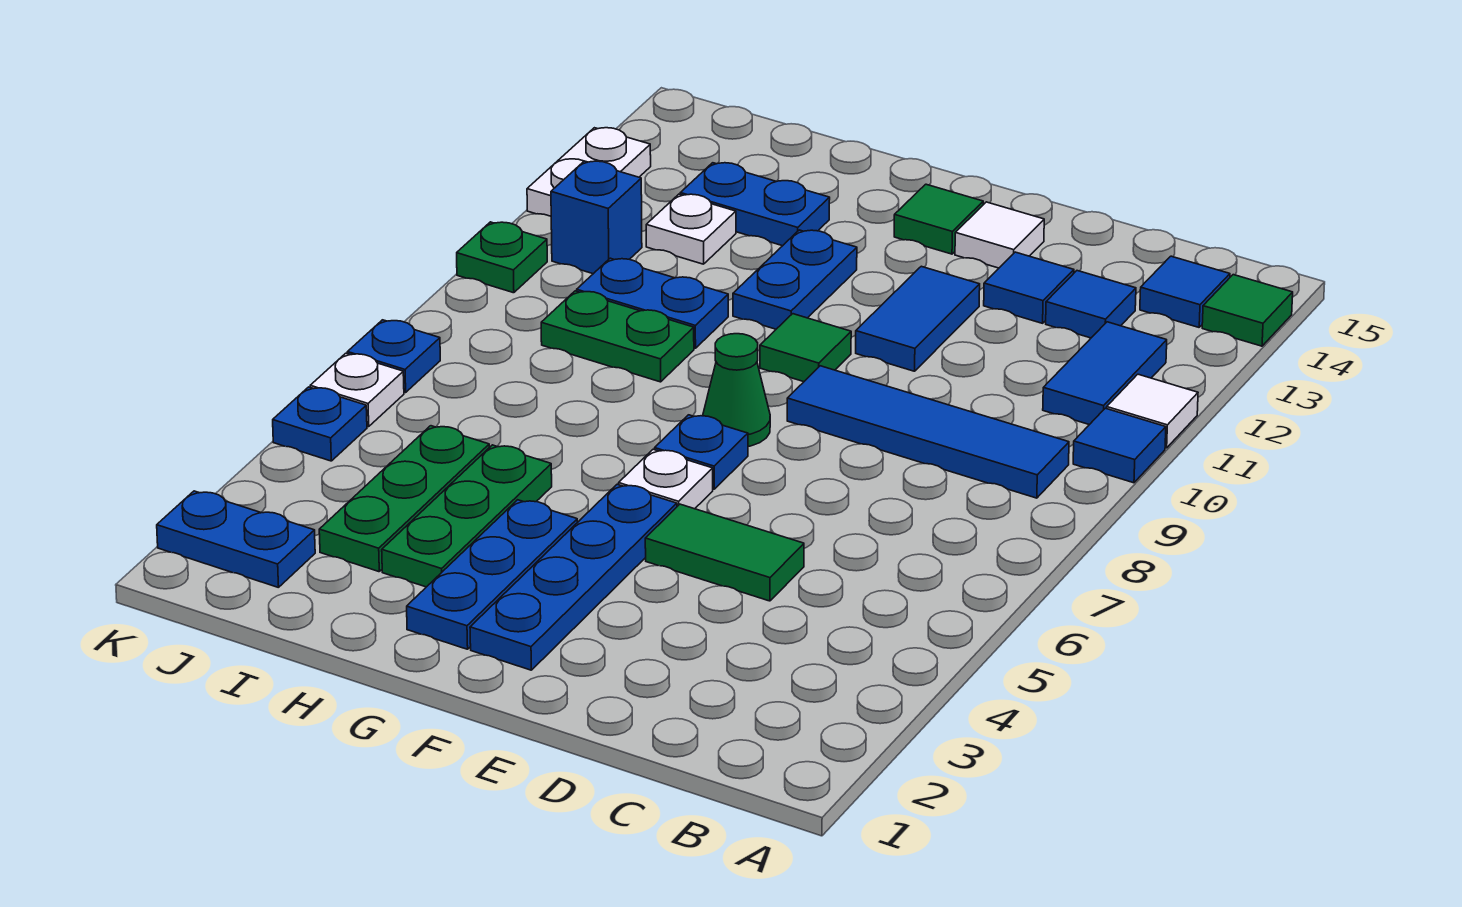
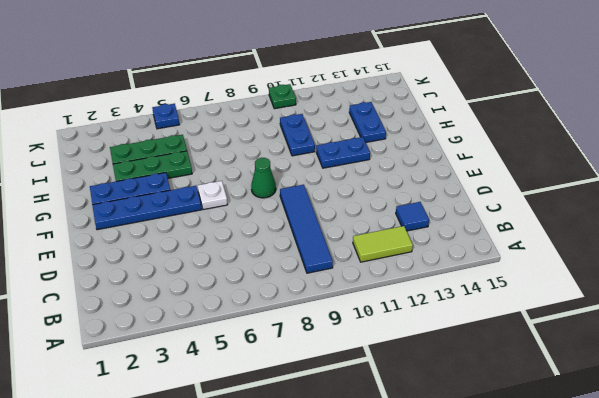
lime tile B11:B12 level 1 -> blue tile B11:B12 level 1
none -> blue tile A10 level 1
none -> white tile A11 level 1
none -> green tile A14 level 1
none -> blue tile B14 level 1

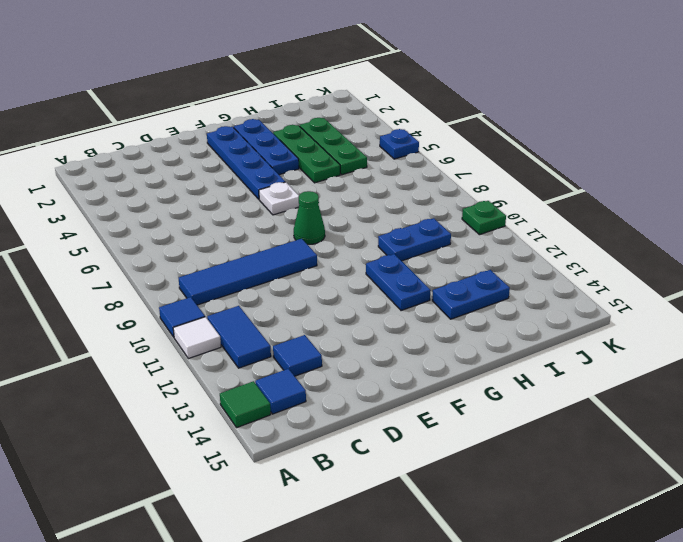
none -> green tile D5:E5 level 1
none -> blue tile D13 level 1
none -> blue tile E11:E12 level 1
none -> white tile E14 level 1

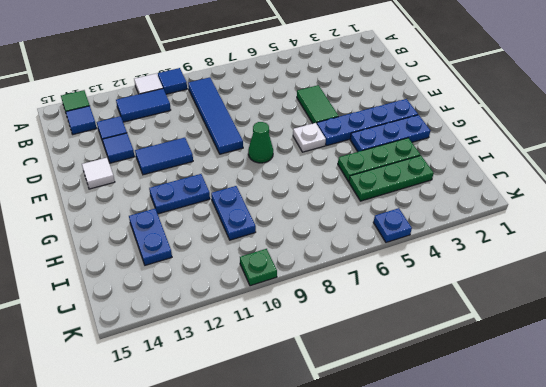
none -> blue plate F7 level 1
none -> green tile F10 level 1
none -> green tile F14 level 1
none -> green plate H9:I9 level 1

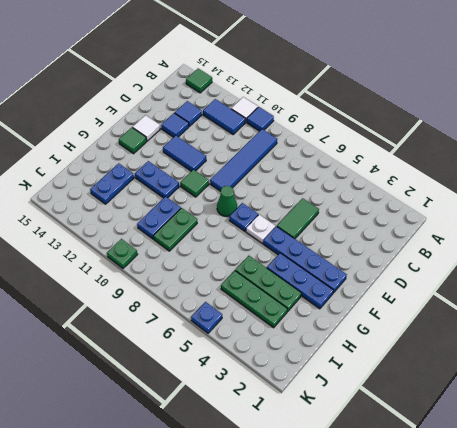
none -> blue tile B14 level 1
none -> white plate I12 level 1
none -> blue plate J2:K2 level 1
none -> blue brick J11 level 1

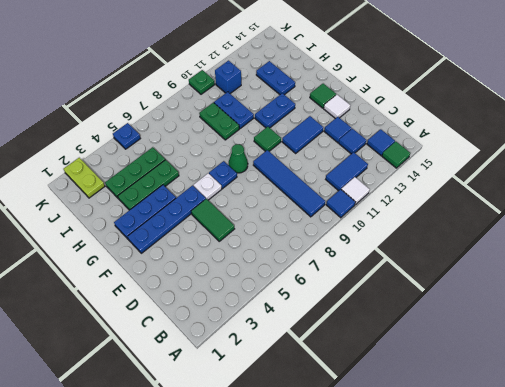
lime plate J2:K2 level 1 -> blue plate J2:K2 level 1
none -> white plate I12 level 1
none -> white plate K6 level 1
none -> blue plate K7 level 1
none -> white plate K12:K13 level 1

